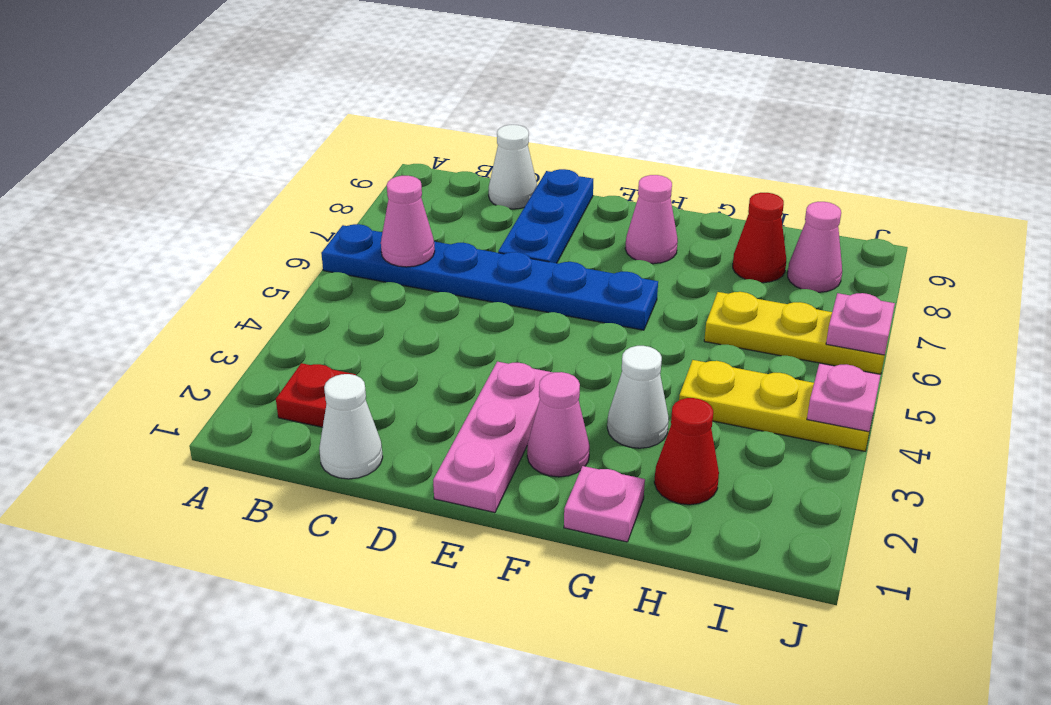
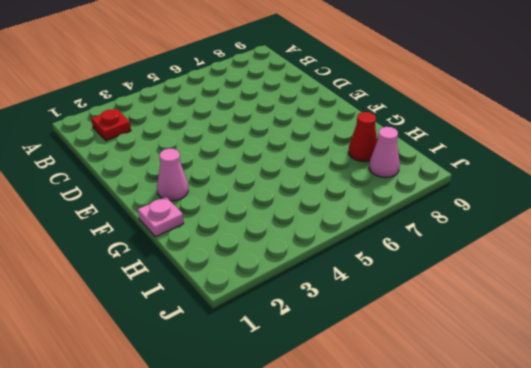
none -> blue plate A6:F6 level 1
none -> white cone C1 level 1
none -> white cone C9 level 1

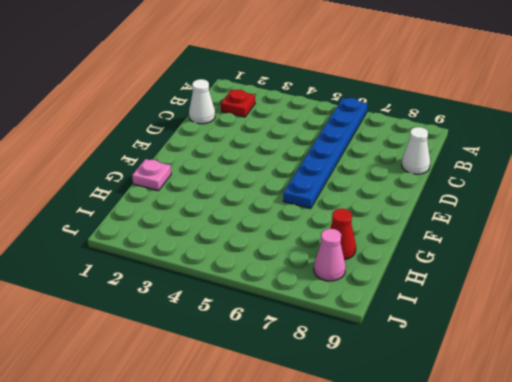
none -> blue plate D7:D9 level 1
none -> pink plate E1:E3 level 1
none -> pink cone F2 level 1

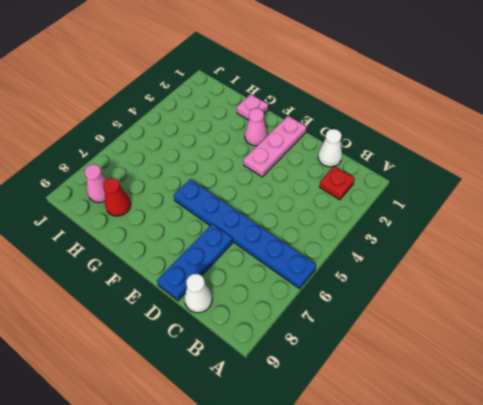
none -> pink cone F8 level 1
none -> white cone G3 level 1
none -> red cone H2 level 1

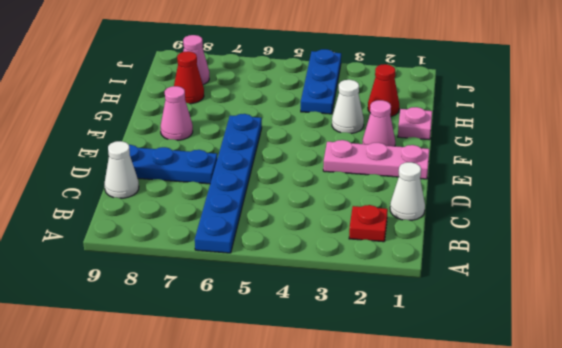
blue plate H4:J4 level 1 -> yellow plate H4:J4 level 1
none -> yellow plate H6:J6 level 1
none -> pink cone B6 level 2
none -> pink plate J4 level 2

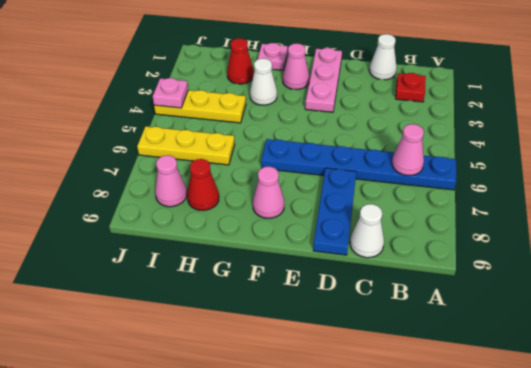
none -> pink plate J6 level 2

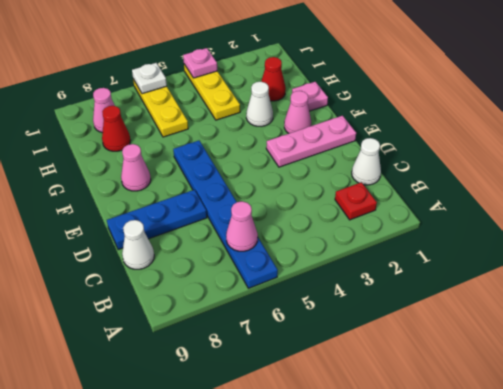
white plate J6 level 2 -> pink plate J6 level 2

